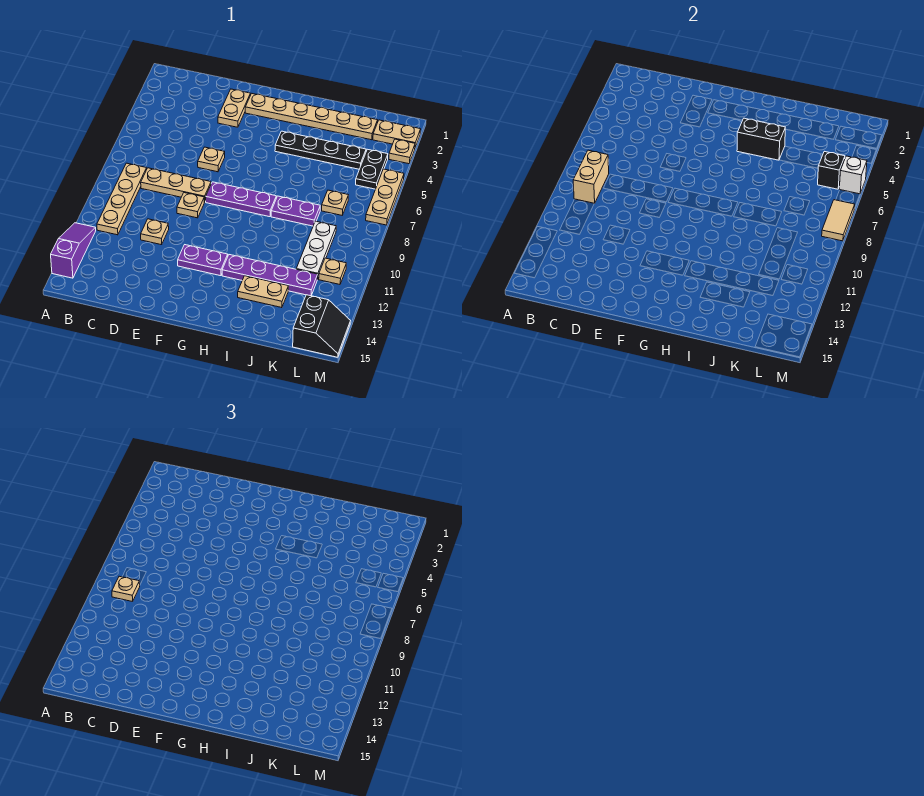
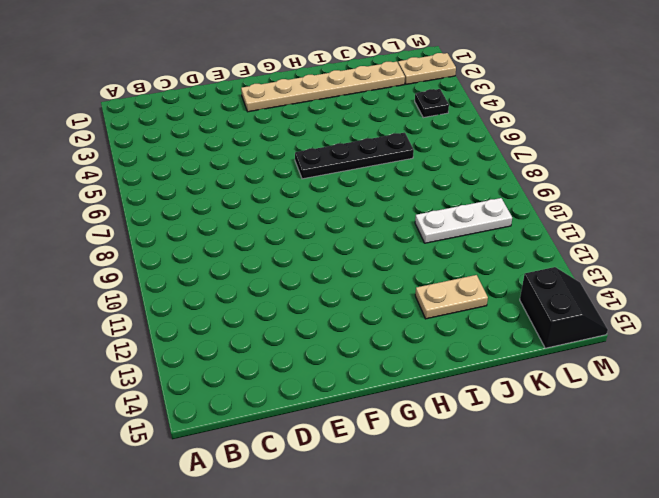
black plate G6:J6 level 1 -> black plate H4:K4 level 1
white plate J10:L10 level 1 -> white plate K9:K11 level 1
black plate L4 level 1 -> black plate L4:L5 level 1
none -> purple slope A12:A14 level 1 top 14
none -> tan plate B8:B11 level 1
none -> tan plate C8:E8 level 1

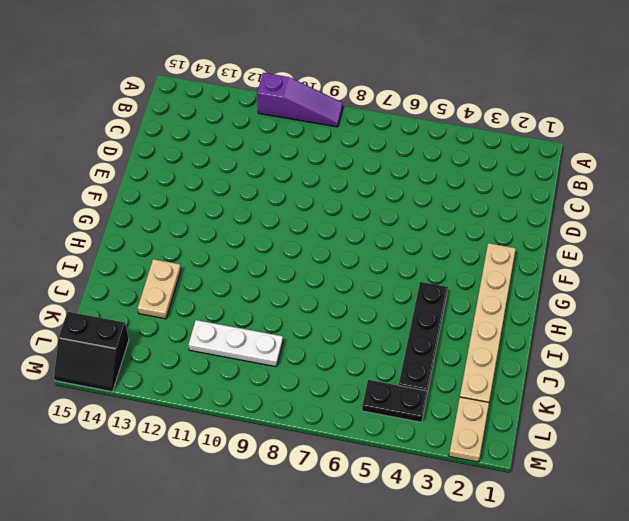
purple slope A9:A11 level 1 top 11 -> purple slope A12:A14 level 1 top 14
none -> tan plate B8:B11 level 1
none -> tan plate C8:E8 level 1
none -> tan plate D11 level 1

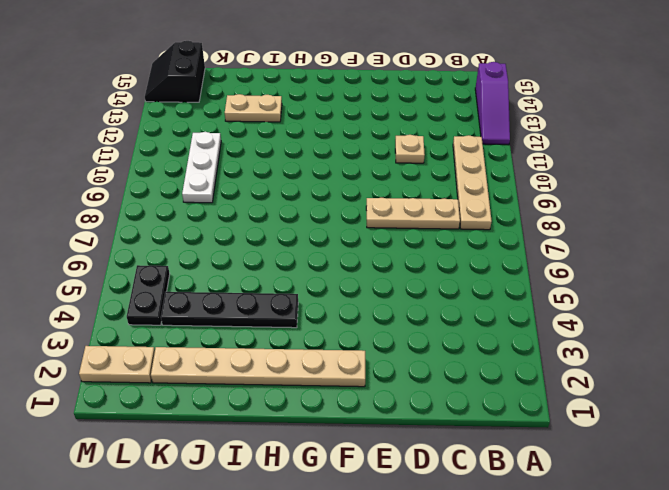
none -> tan plate E2:E3 level 1
none -> tan plate E6 level 1
none -> tan plate E9 level 1

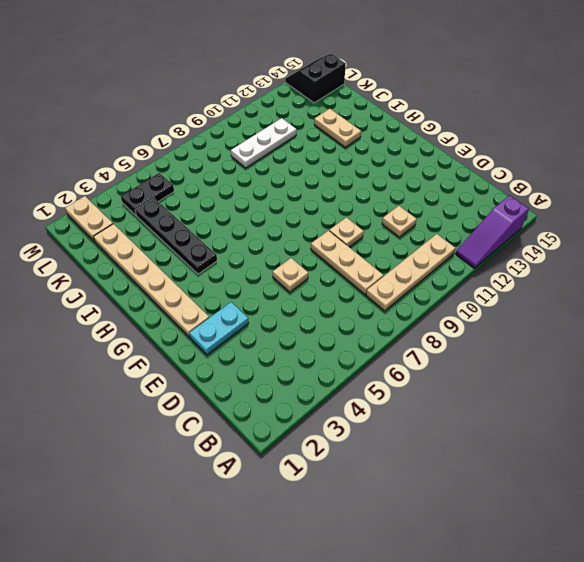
cyan plate E2:E3 level 1 -> tan plate E2:E3 level 1
none -> purple plate F8:H8 level 1
none -> purple plate F12:G12 level 1
none -> purple plate H12:K12 level 1

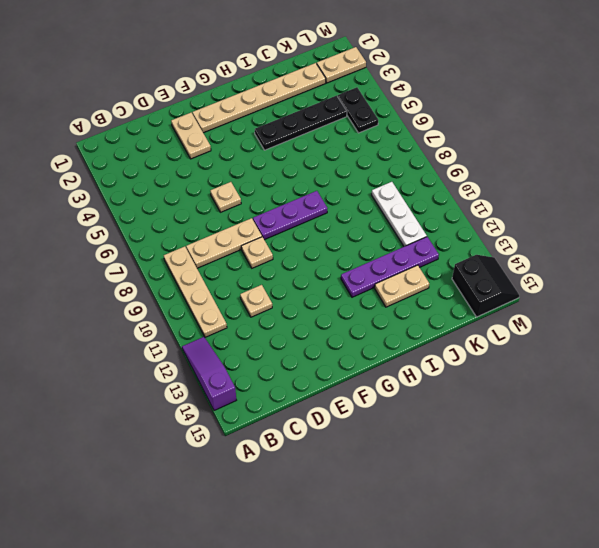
none -> purple plate F12:G12 level 1
none -> purple plate I8:J8 level 1
none -> tan plate K7 level 1

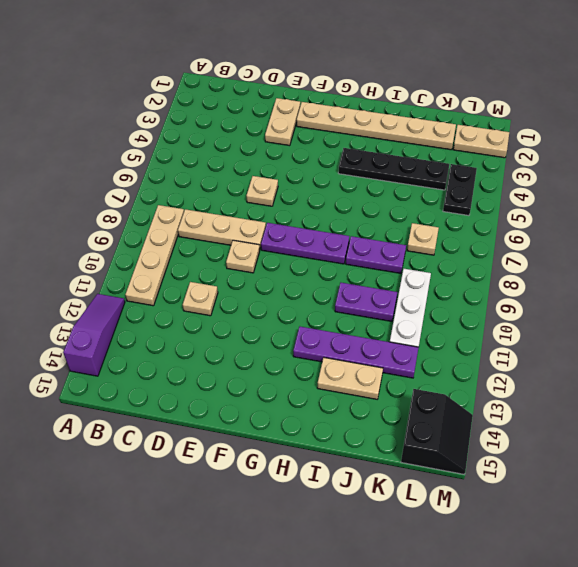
purple plate I10:J10 level 1 -> purple plate F12:G12 level 1
none -> tan plate L11 level 1
none -> tan plate M3 level 1
none -> tan plate M5:M7 level 1

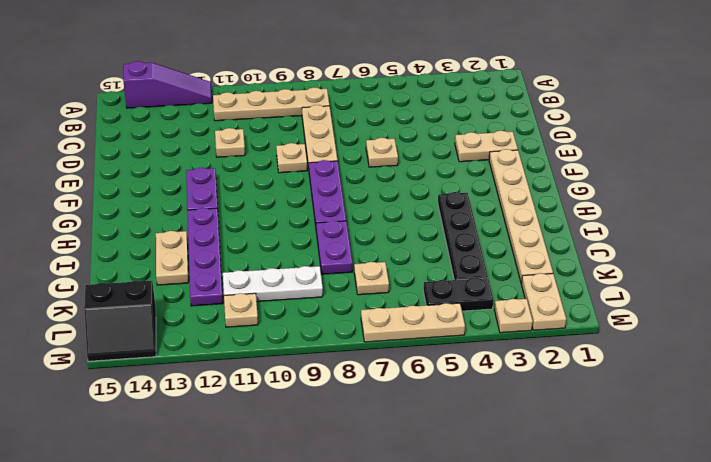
none -> tan brick B8:B9 level 2
none -> black brick H4:I4 level 2
none -> black brick L5 level 2

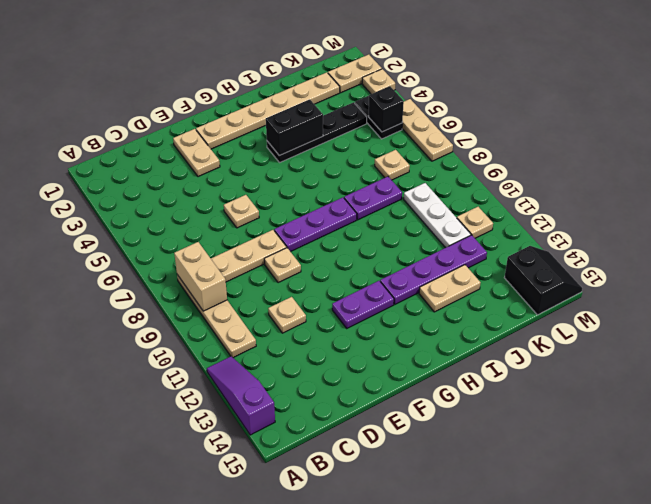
none -> white brick M5 level 2
none -> tan tile M7:M8 level 2
none -> tan plate B9 level 3

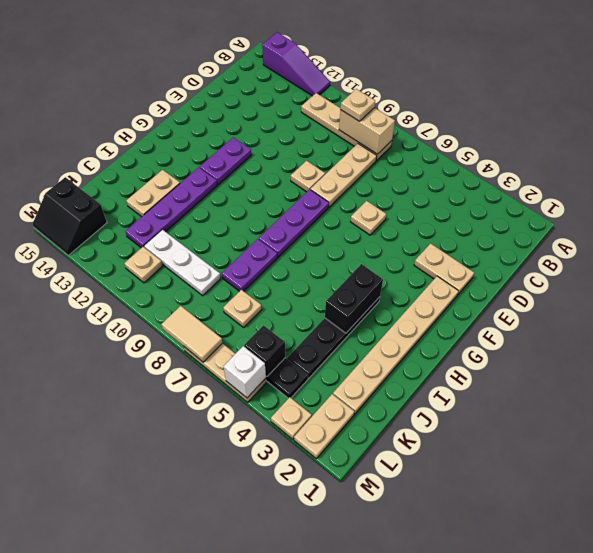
none -> tan plate D11 level 1

